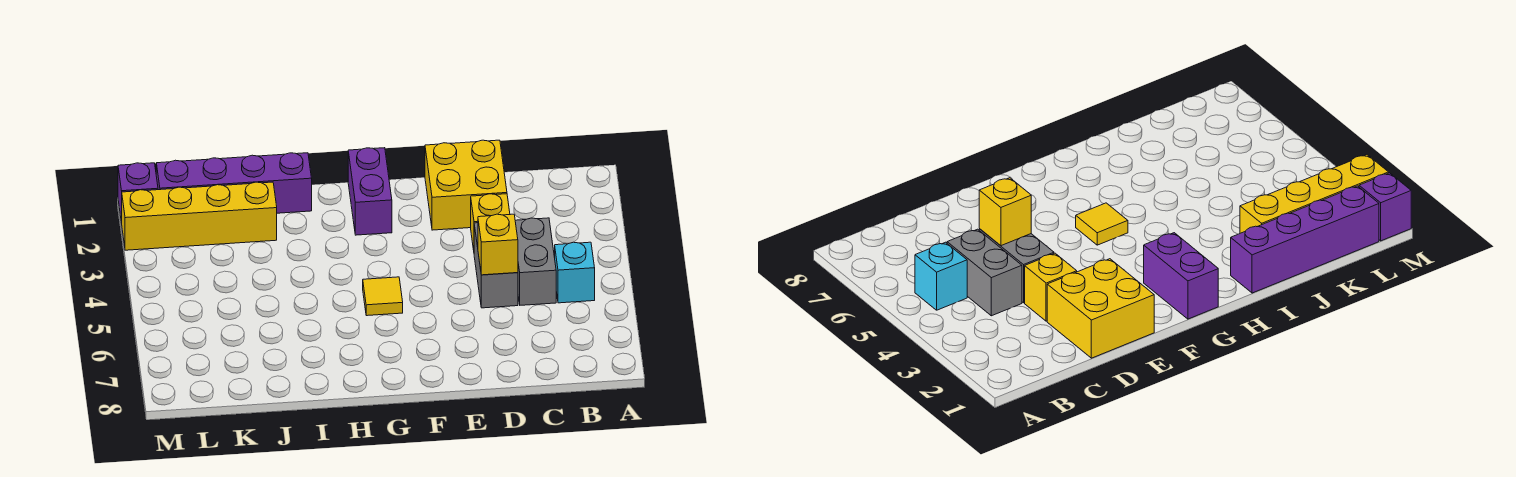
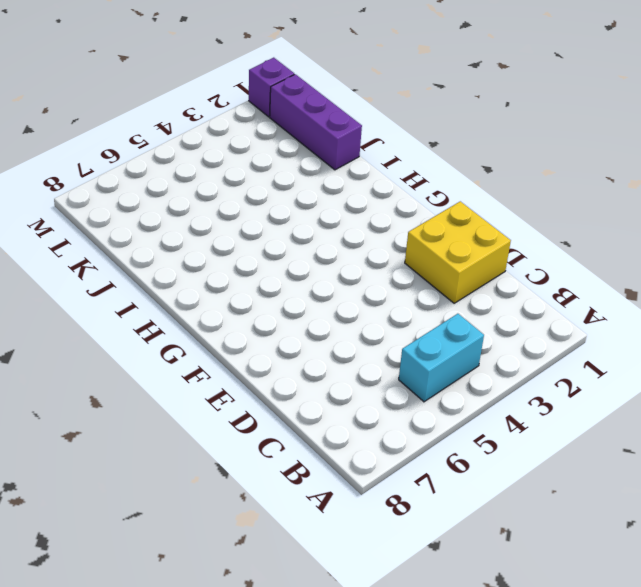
cyan brick B4:B5 level 1 -> cyan brick B5 level 1
purple brick J1:L1 level 1 -> purple brick I1:L1 level 1
none -> grey brick C4:C5 level 1
none -> yellow brick D3 level 1

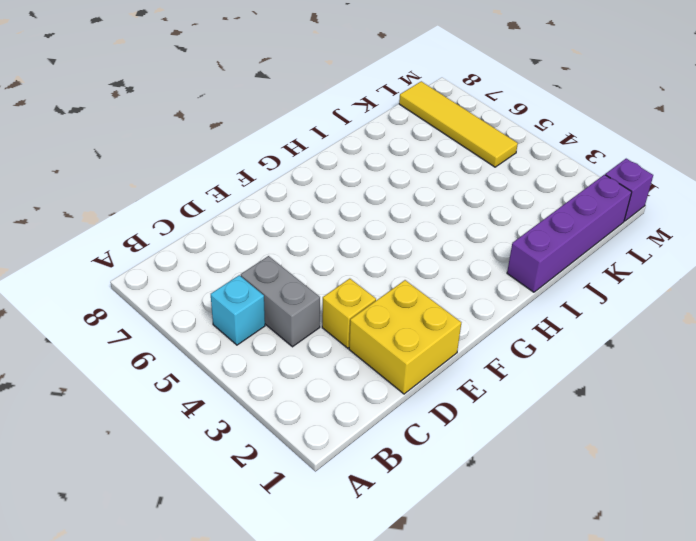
yellow tile L5:L8 level 1 -> none
none -> grey brick D4:D5 level 1
none -> purple brick G1:G2 level 1

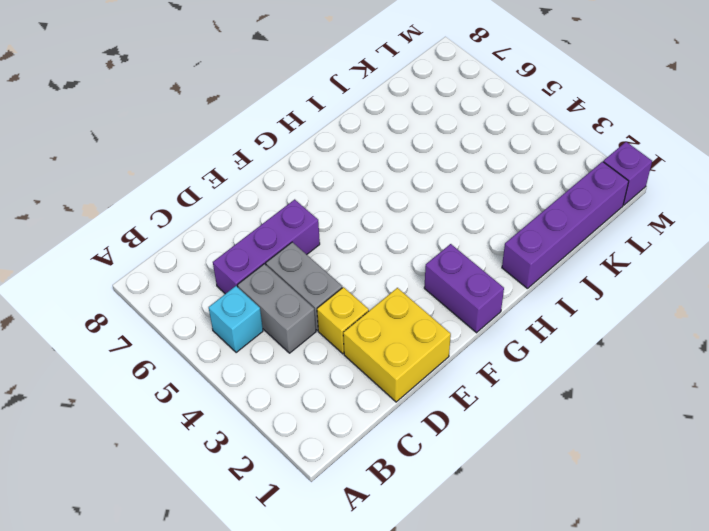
purple brick C6:E6 level 1 -> none
none -> yellow tile G5 level 1
none -> yellow brick J2:M2 level 1

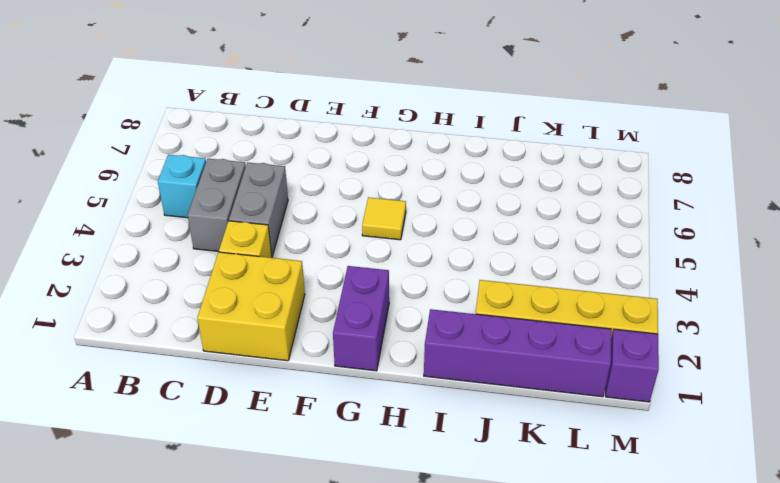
none -> yellow brick D5 level 2

